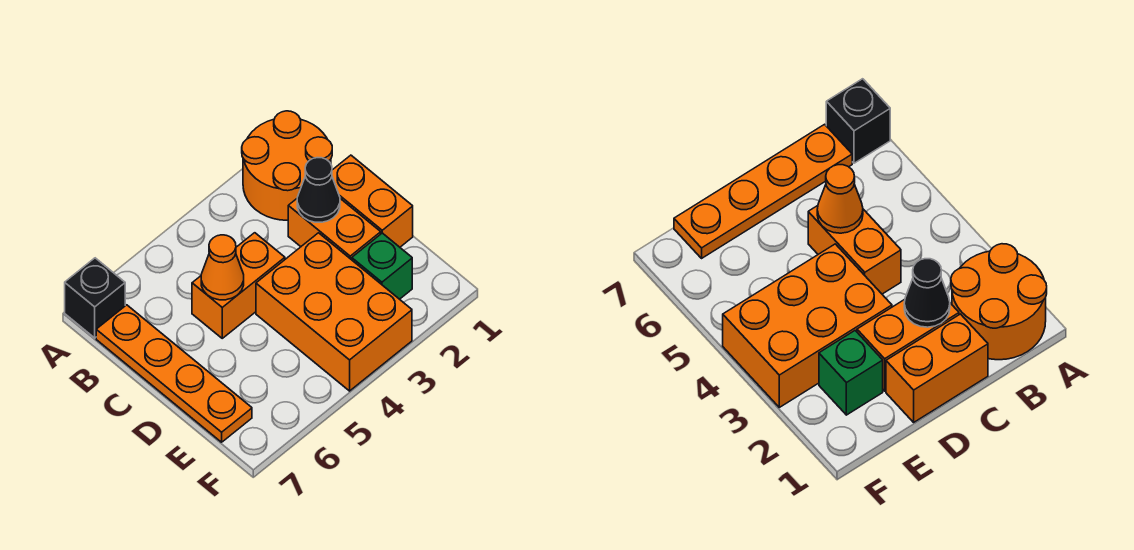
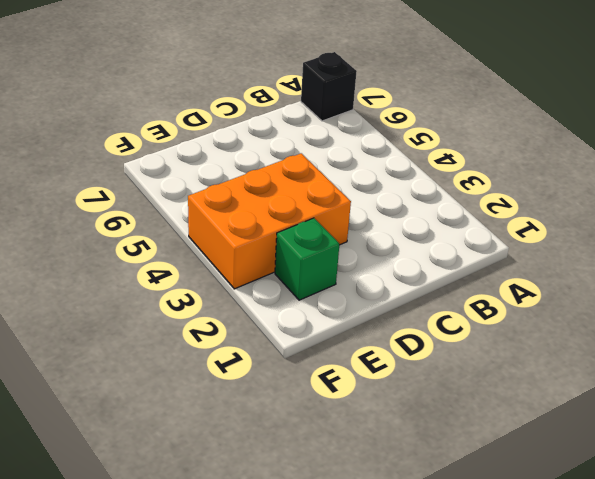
none -> orange round brick A1:B2 level 1
none -> orange plate B7:E7 level 1

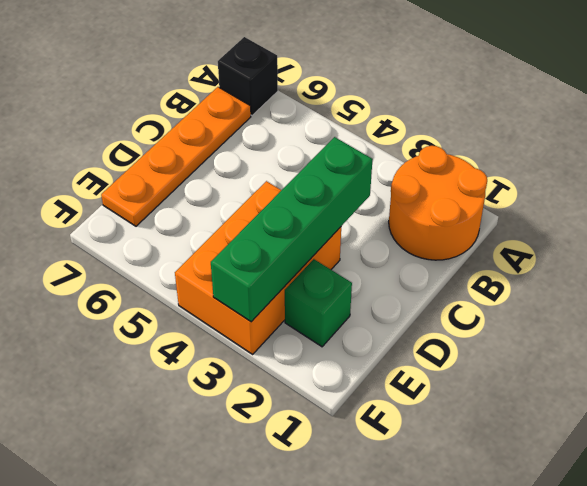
green brick C3:F3 level 2 -> none
none -> orange brick C1:D1 level 1
none -> orange brick C2:D2 level 1

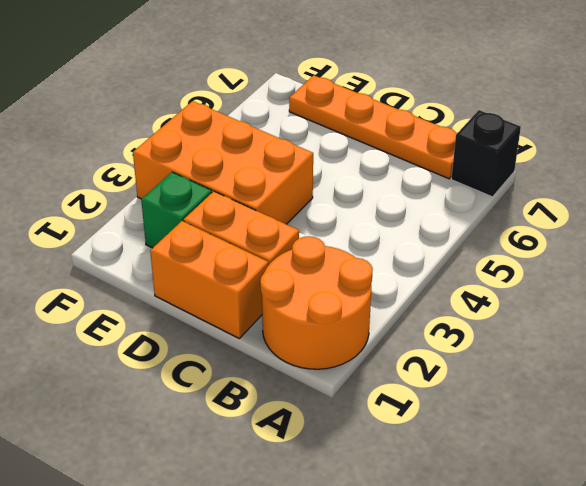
none -> orange brick C4:C5 level 1
none -> black cone C2 level 2

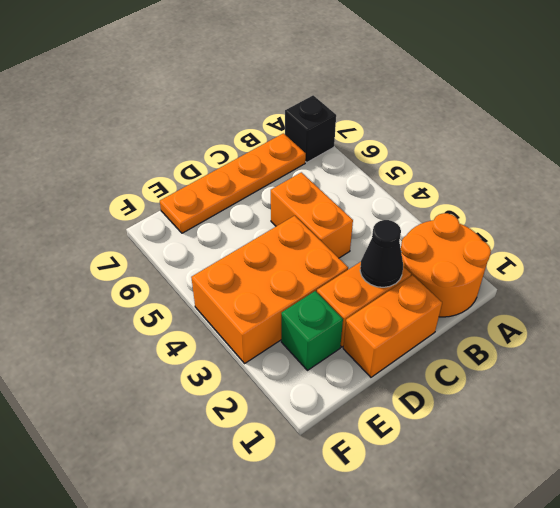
none -> orange cone C5 level 2

